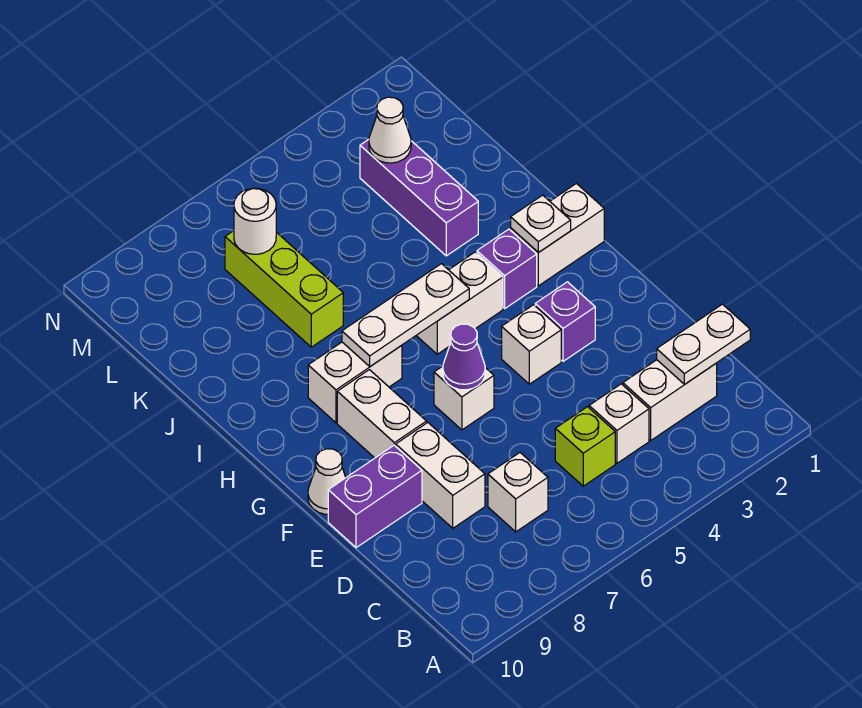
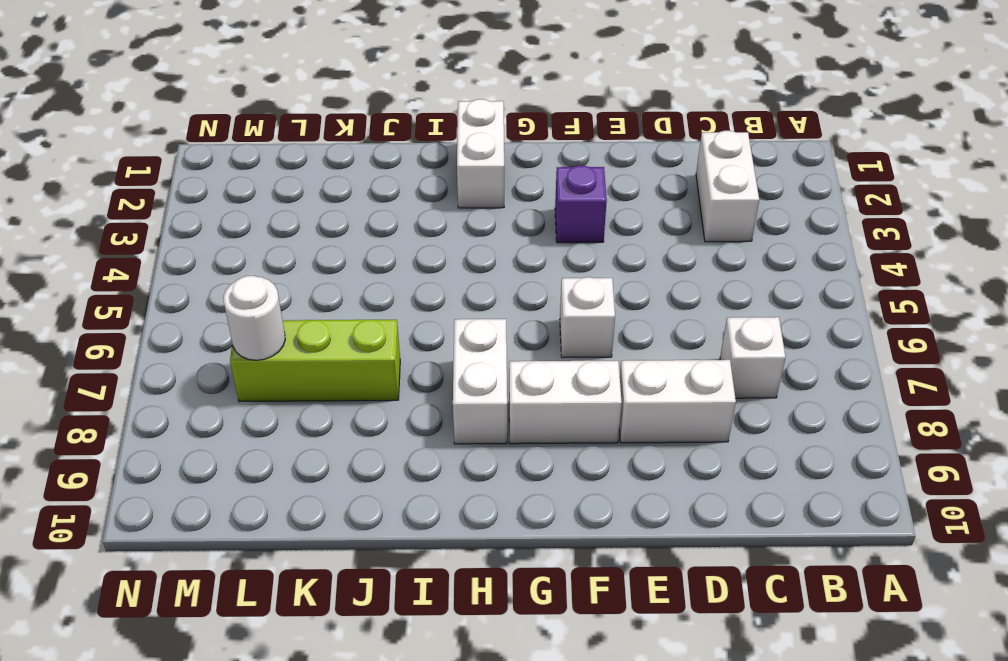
none -> white brick C4 level 1
none -> lime brick C5 level 1
none -> purple brick E9:E10 level 1

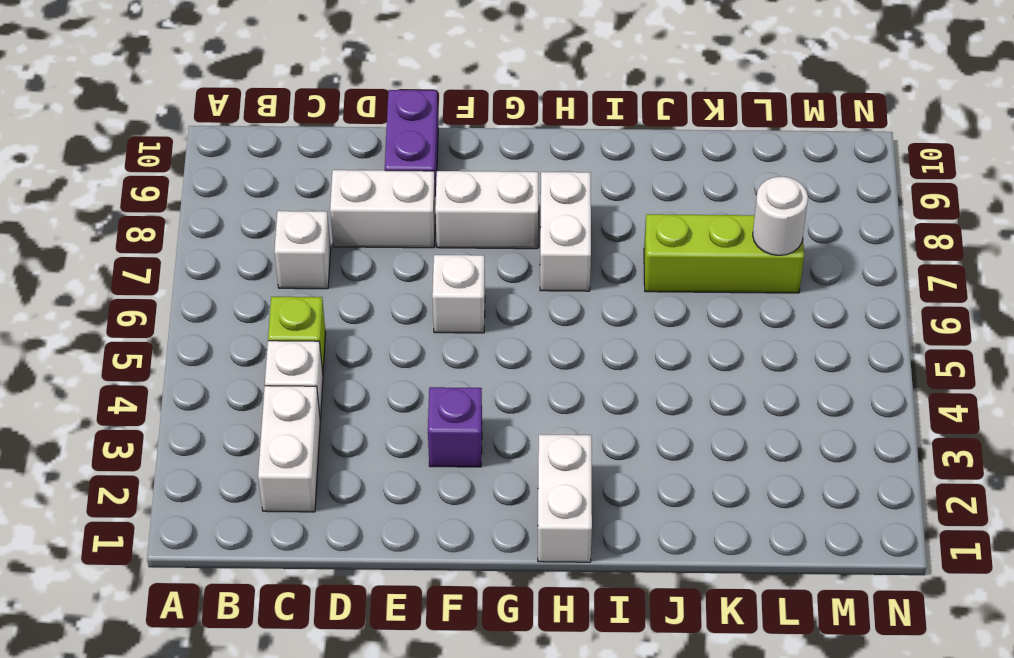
none -> white brick F4 level 1
none -> white cone F10 level 1
none -> purple brick H3 level 1

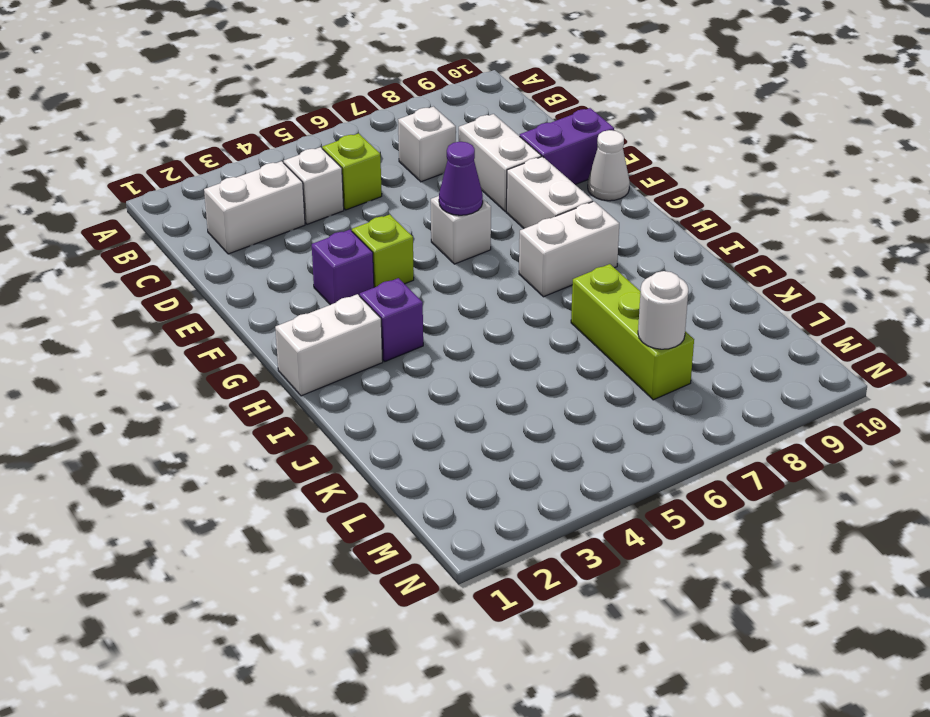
lime brick F4 level 1 -> white brick F4 level 1
none -> white brick H4:H5 level 1
none -> purple brick J3:L3 level 1
none -> white plate C1:C2 level 2

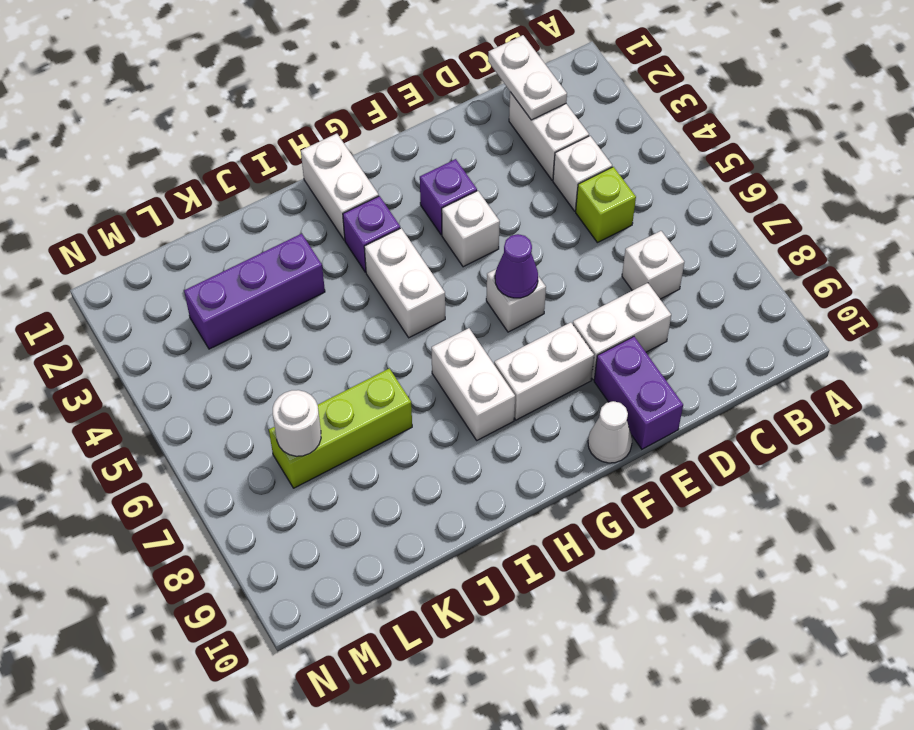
none -> white plate H2 level 2
none -> white plate H5:H7 level 2
none -> white cone L3 level 2

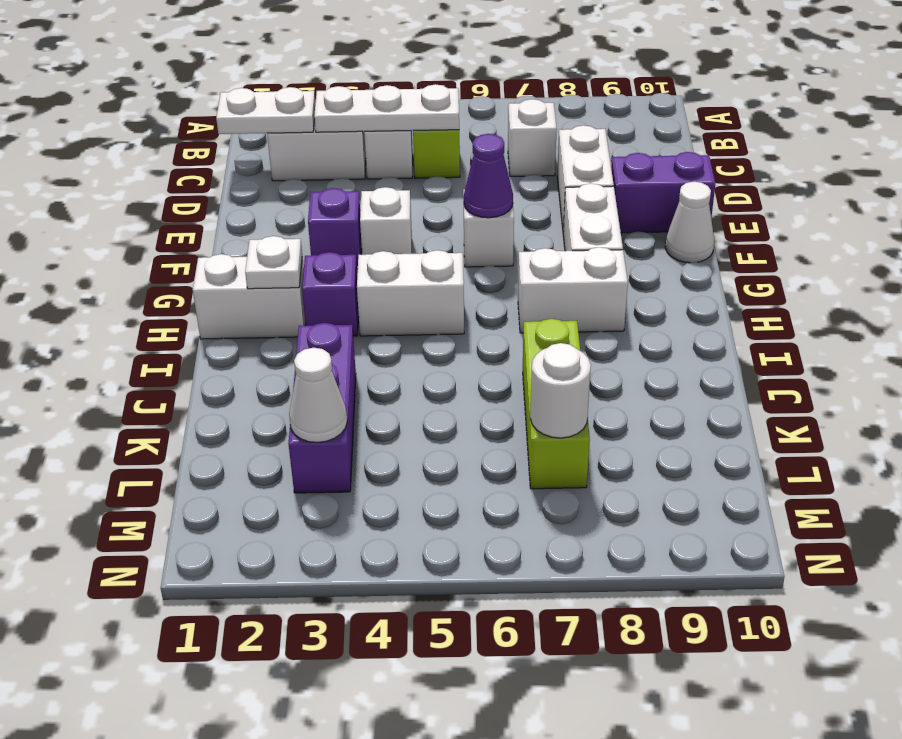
white plate C3:C5 level 2 -> white plate H5:H7 level 2

